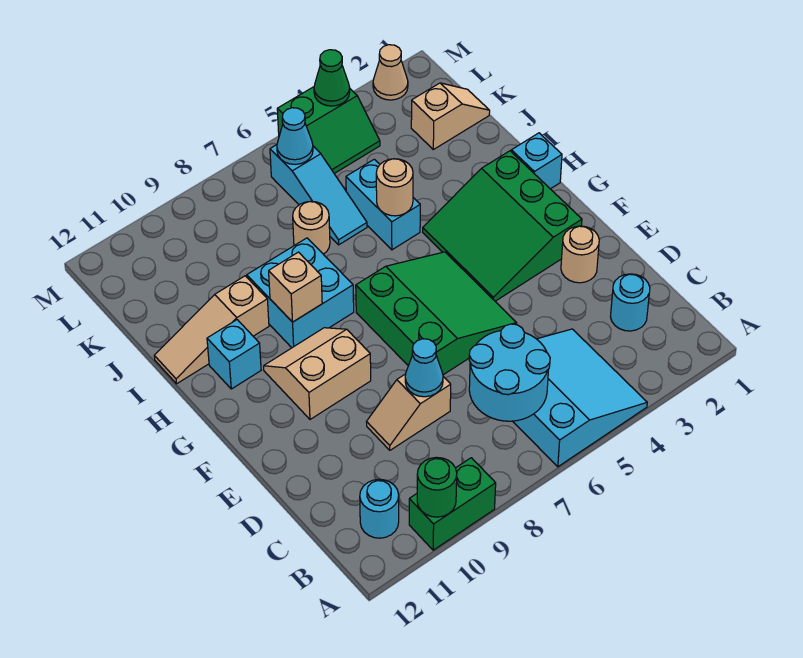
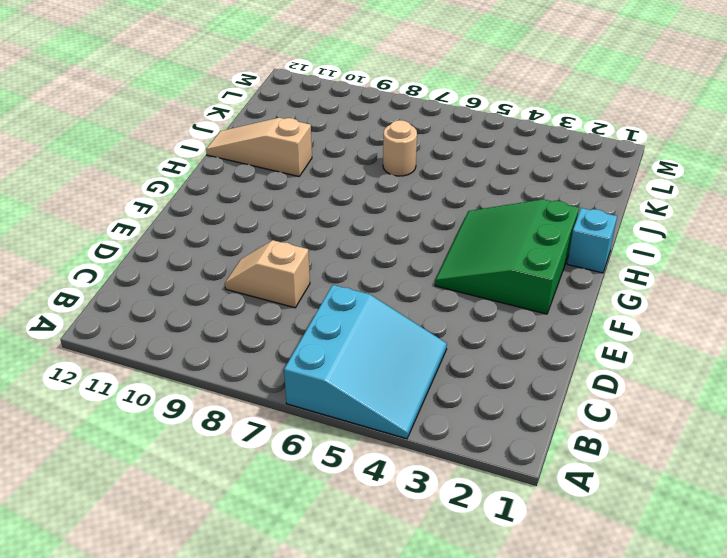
none -> green brick A9:A10 level 1
none -> cyan round brick B11 level 1
none -> cyan round brick C2 level 1

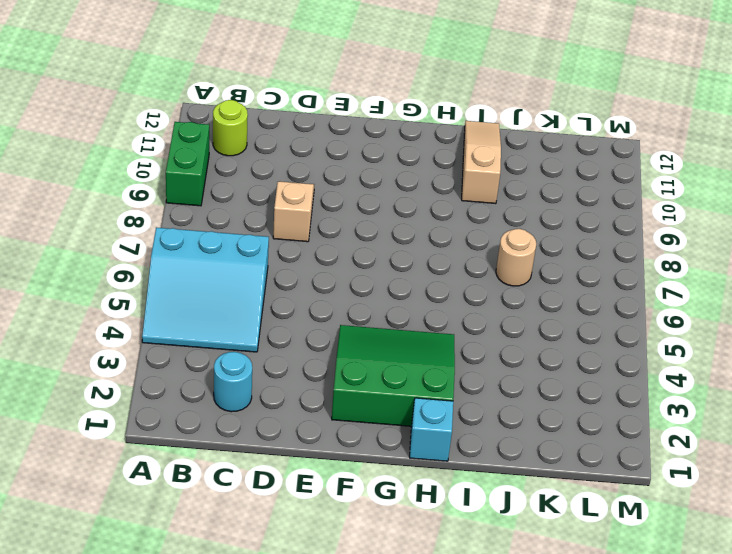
lime round brick B11 level 1 -> cyan round brick B11 level 1
none -> tan round brick E2 level 1
none -> green slope E5:G7 level 1 top 7
none -> tan slope F9:G10 level 1 top F

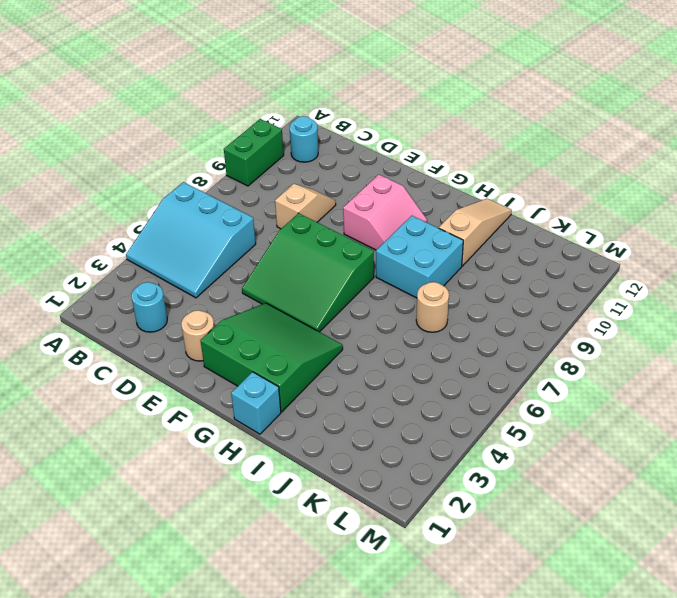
pink slope F9:G10 level 1 top F -> tan slope F9:G10 level 1 top F
none -> cyan brick H11 level 1
none -> cyan brick I5:J5 level 1
none -> cyan slope J6:L6 level 1 top L

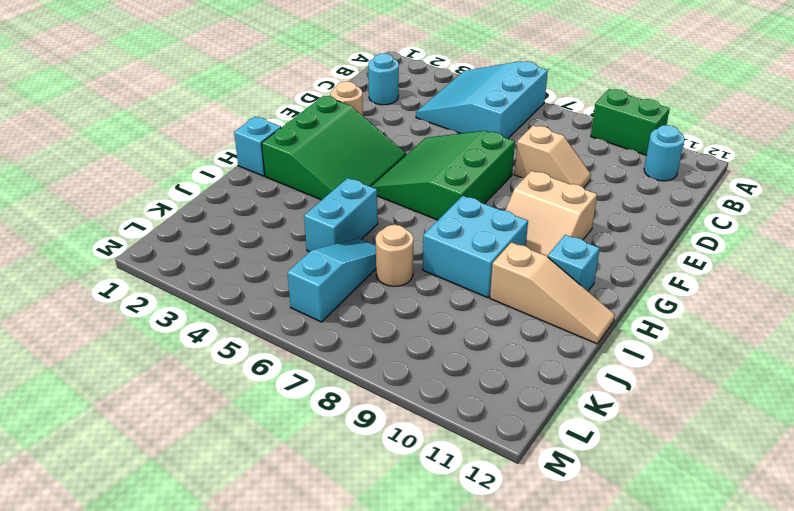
none -> tan slope K1:K2 level 1 top 2
none -> green slope L4:M5 level 1 top M
none -> tan cone M2 level 1

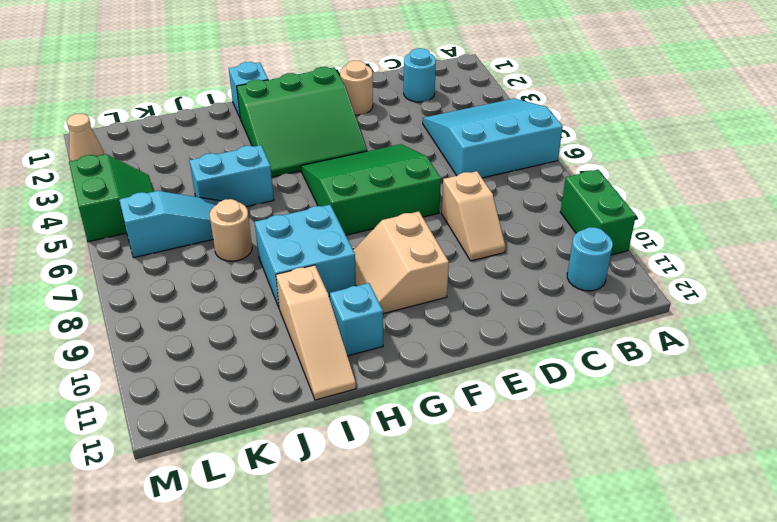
none -> tan slope K1:K2 level 1 top 2
none -> green round brick A10 level 2
none -> cyan round brick B6:C7 level 2

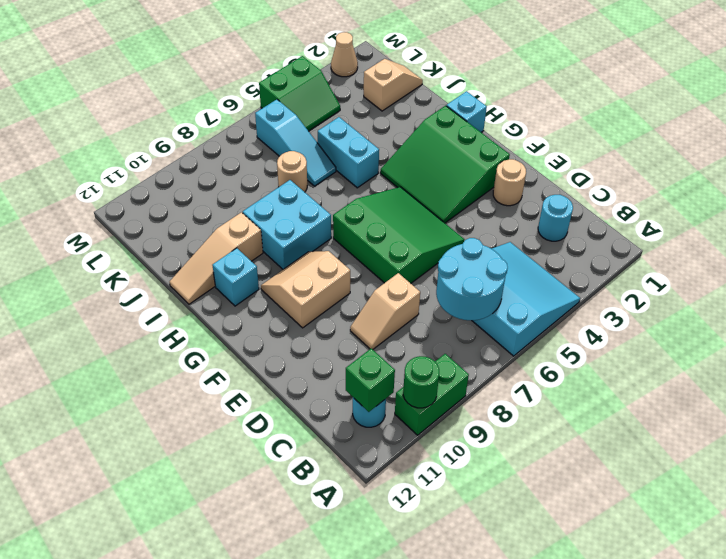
green brick B11 level 2 -> none
none -> cyan cone D8 level 2
none -> tan brick H9 level 2
none -> tan round brick I5 level 2

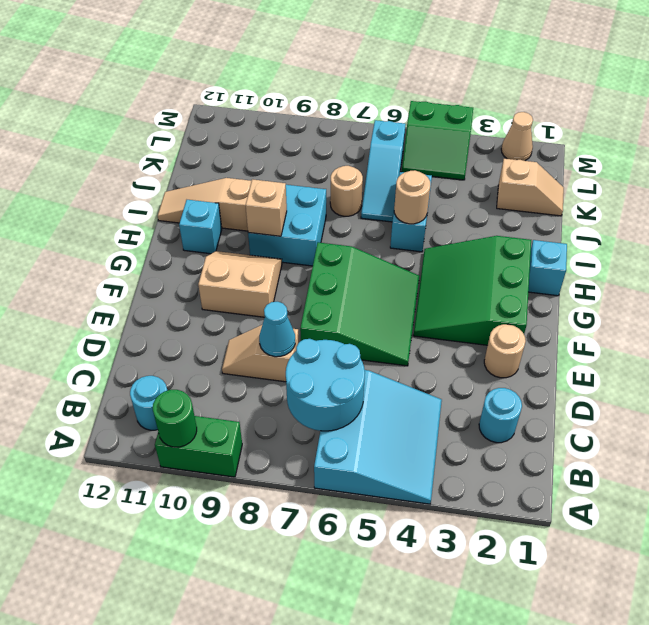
none -> cyan cone L6 level 2
none -> green cone M4 level 2

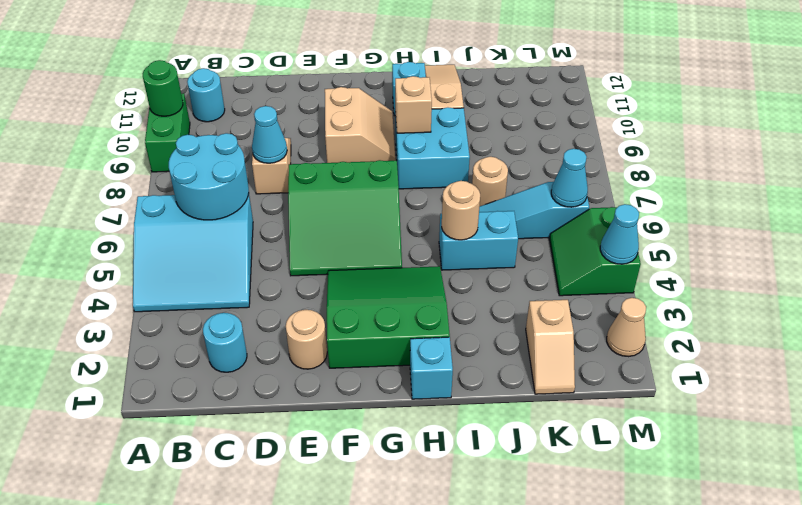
cyan cone M4 level 2 -> green cone M4 level 2

